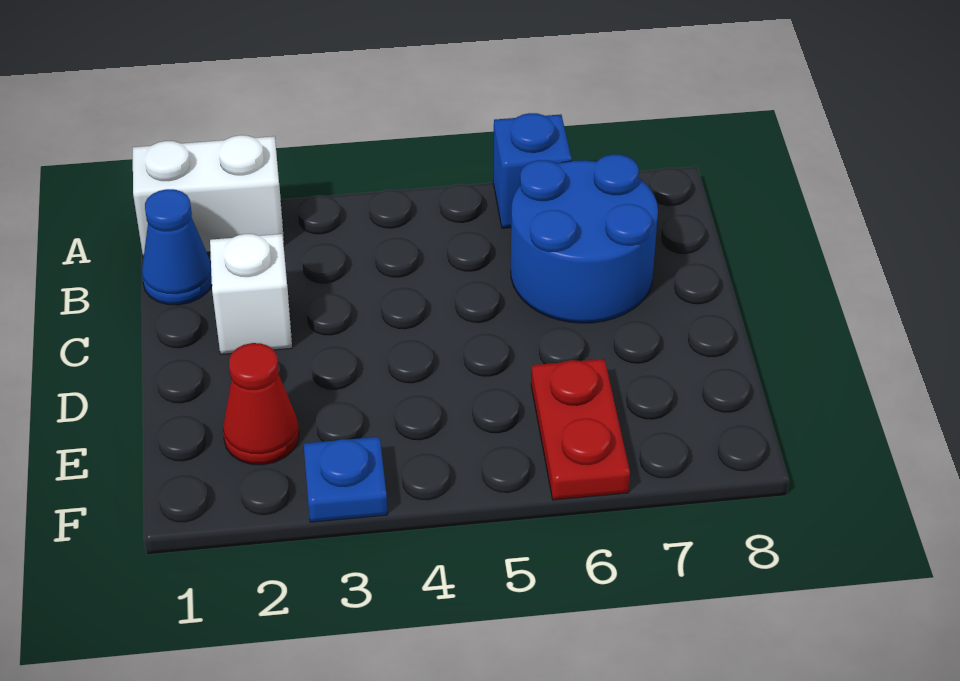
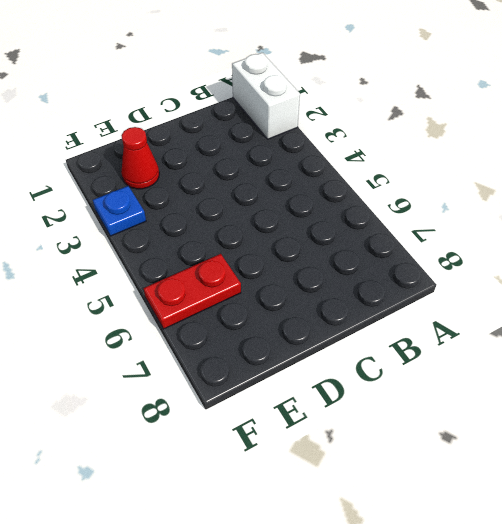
none -> blue brick A6 level 1
none -> blue cone B1 level 1

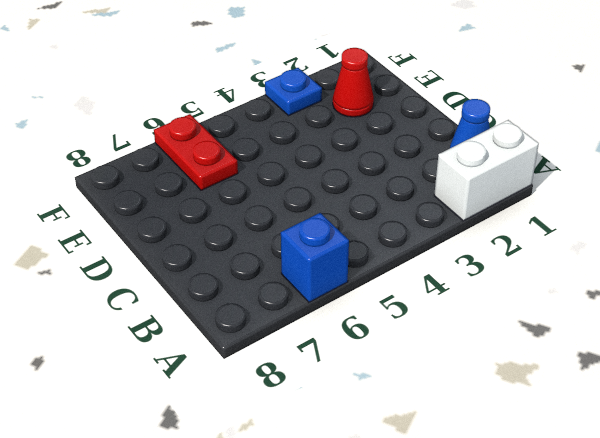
none -> blue round brick B6:C7 level 1
none -> white brick C2 level 1

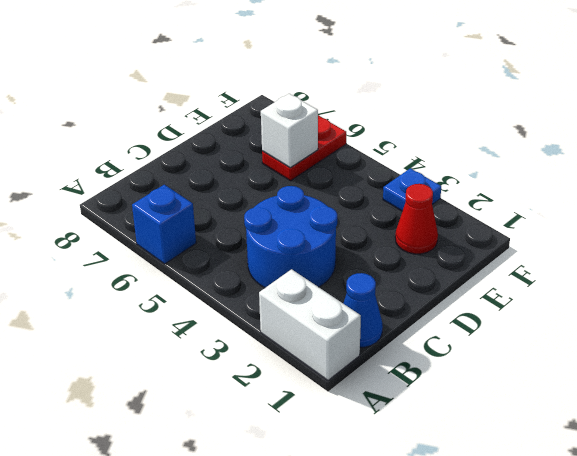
blue round brick B3:C4 level 1 -> blue round brick B6:C7 level 1
white brick E6 level 2 -> white brick C2 level 1

